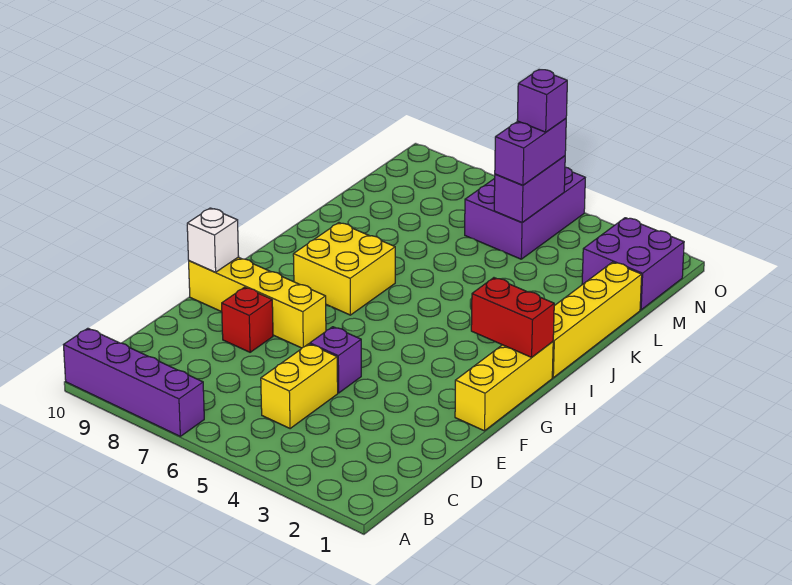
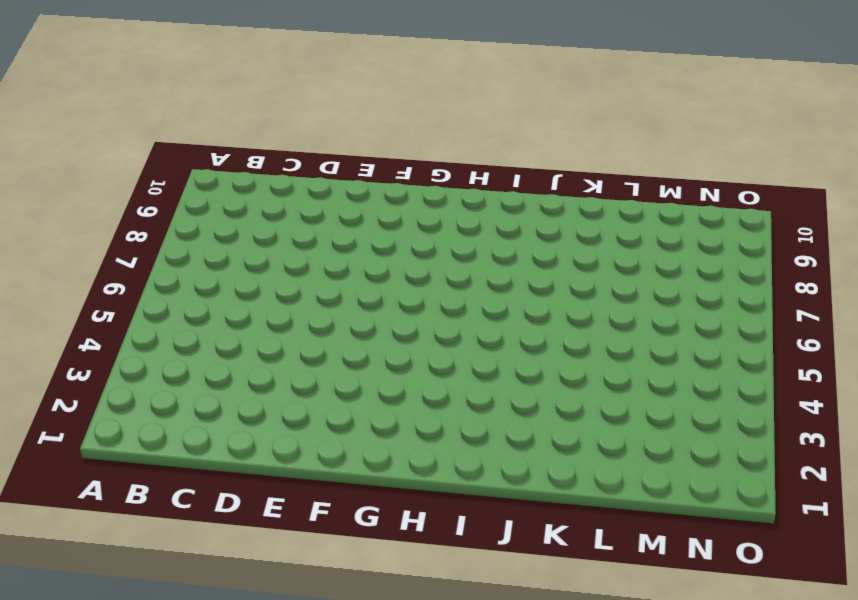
none -> purple brick A7:A10 level 1
none -> yellow brick C5:D5 level 1
none -> purple brick E5 level 1

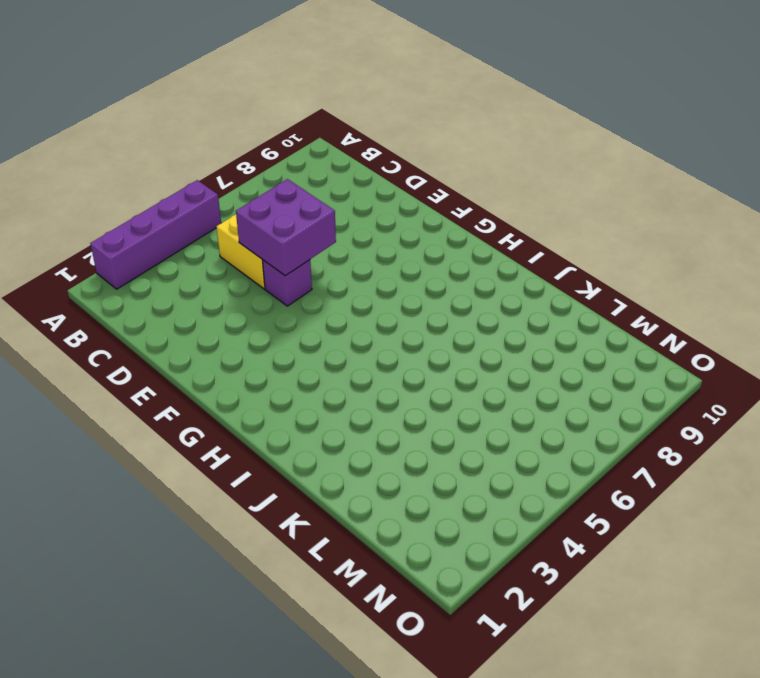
purple brick A2:A5 level 1 -> purple brick A7:A10 level 1
purple brick D5:E6 level 2 -> purple brick M1:N2 level 1
none -> red brick E8 level 1
none -> yellow brick F1:H1 level 1
none -> yellow brick F7:F10 level 1

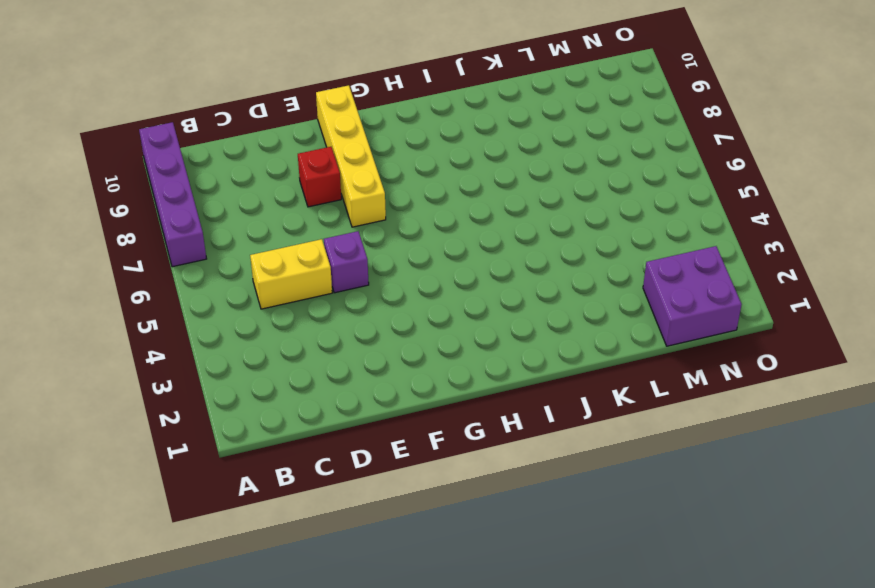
none -> yellow brick F1:H1 level 1
none -> yellow brick H7:I8 level 1
none -> yellow brick I1:L1 level 1

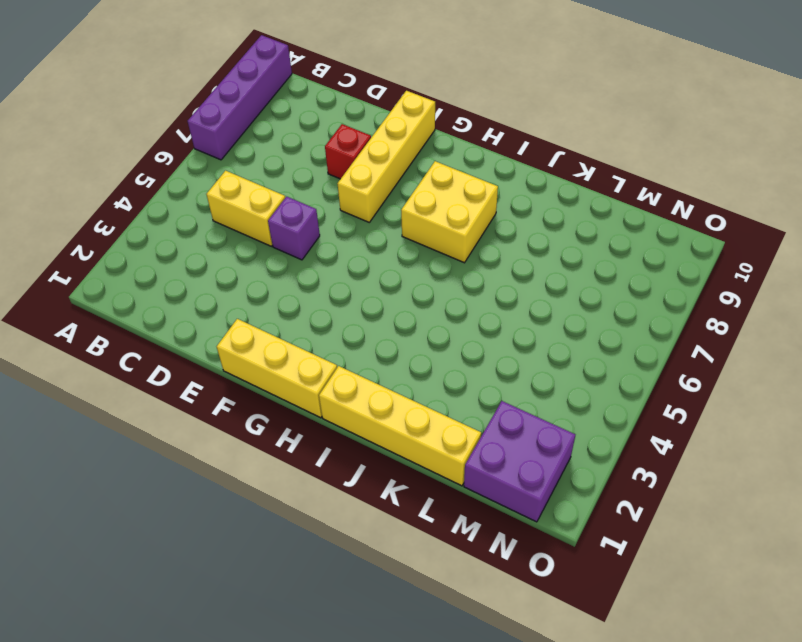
none -> purple brick M5:O6 level 1
none -> white brick F10 level 2
none -> red brick H1:H2 level 2

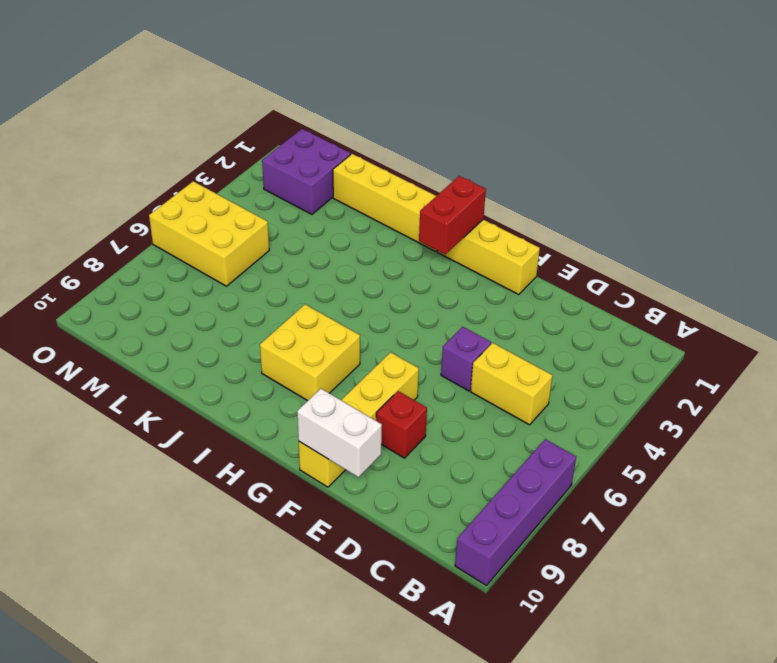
white brick E10:F10 level 2 -> white brick F10 level 2
yellow brick M5:O6 level 1 -> purple brick M5:O6 level 1
none -> purple brick M5:N5 level 2
none -> purple brick M5:N5 level 3
none -> purple brick N5 level 4

